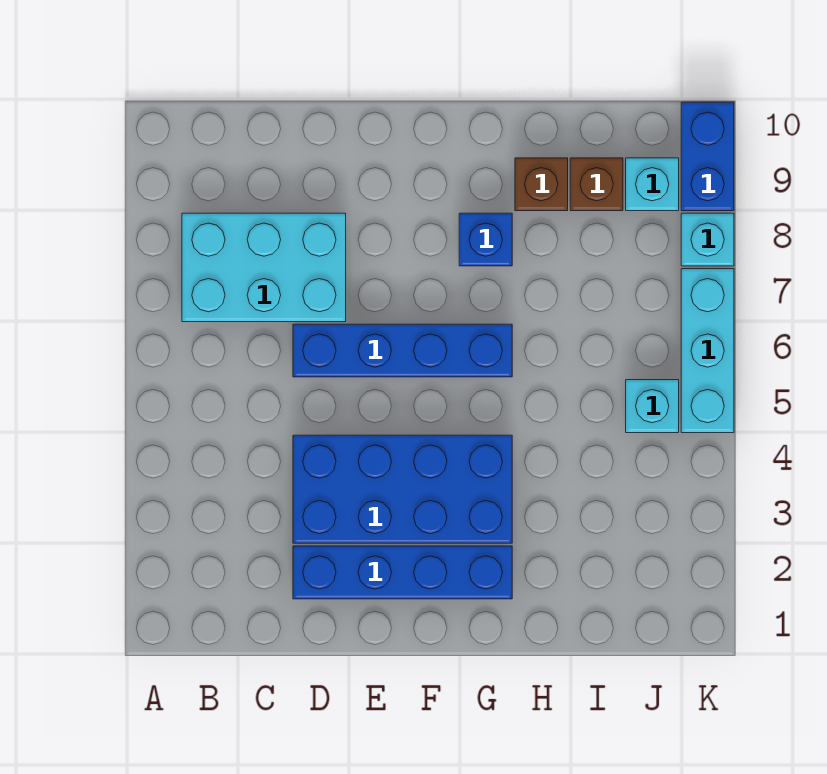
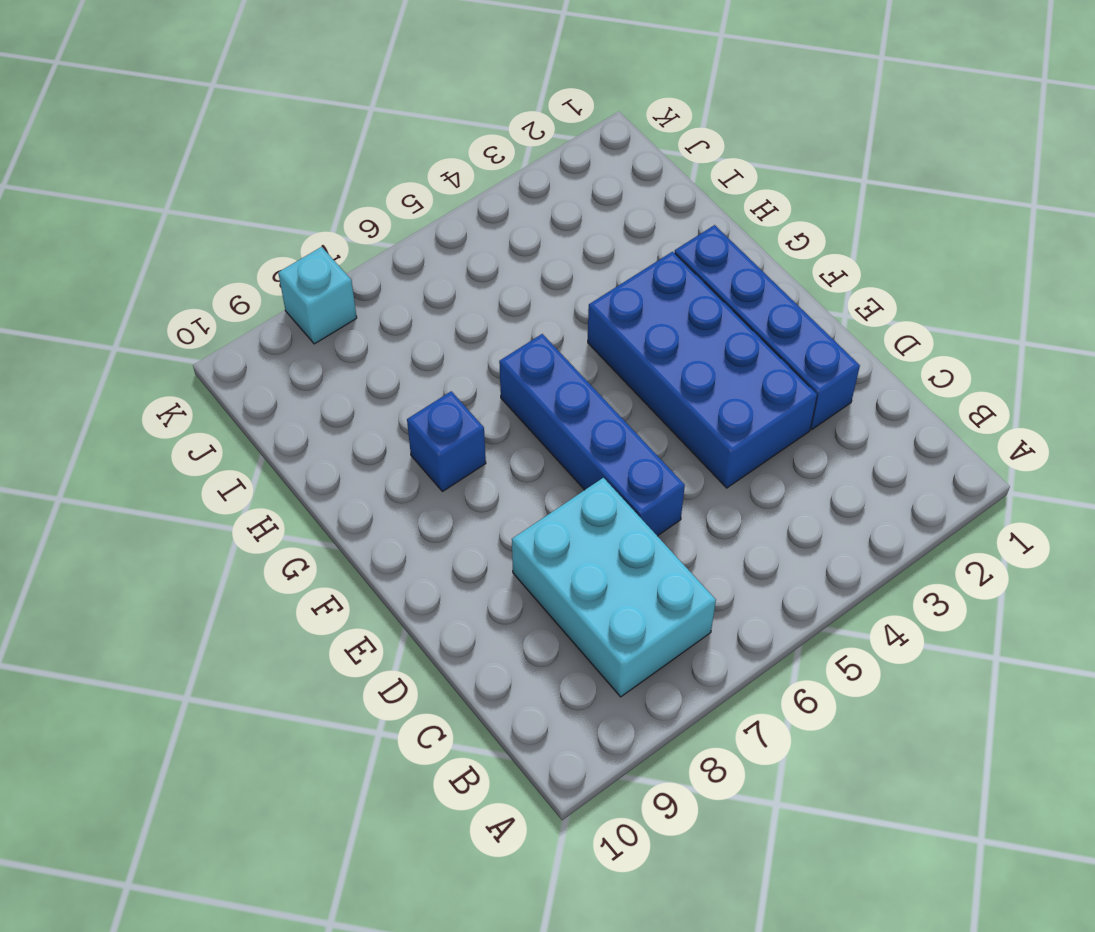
none -> brown brick H9 level 1
none -> brown brick I9 level 1
none -> cyan brick J5 level 1

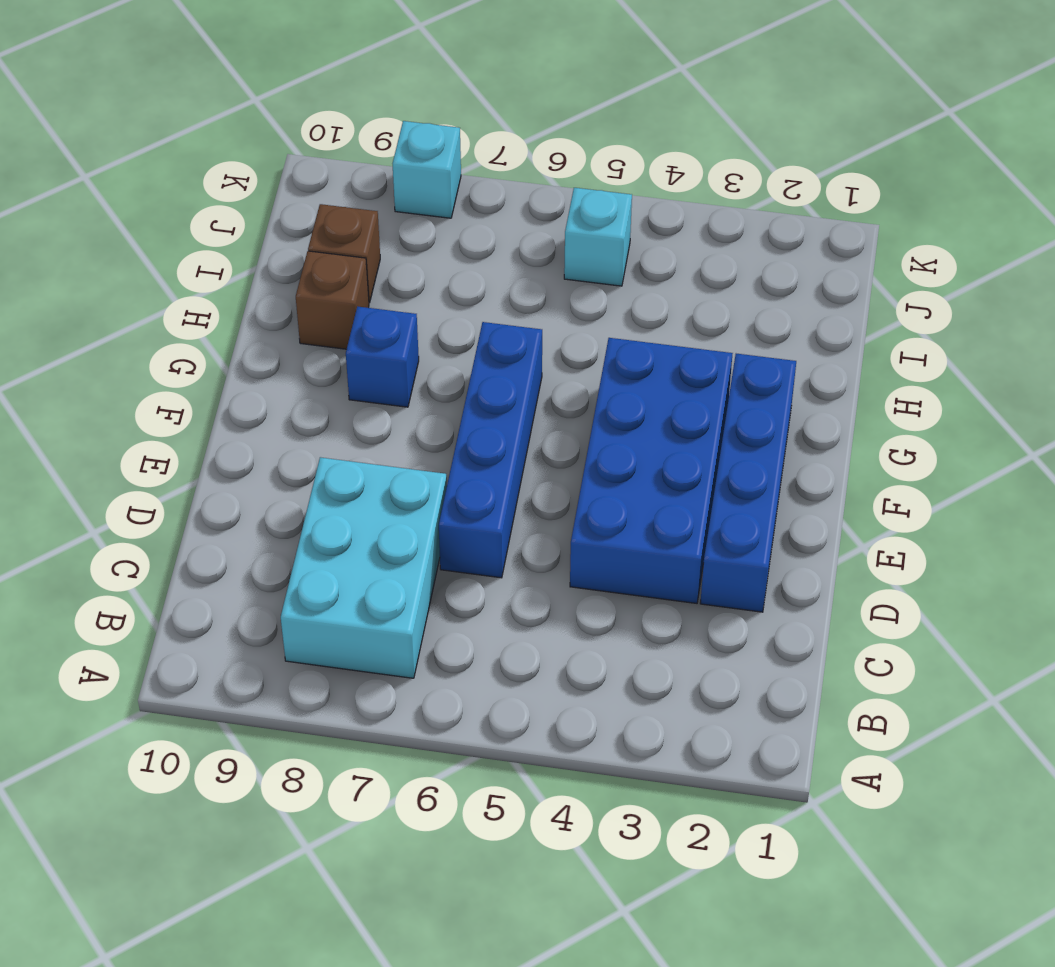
none -> cyan brick J9 level 1
none -> cyan brick K5:K7 level 1
none -> blue brick K9:K10 level 1

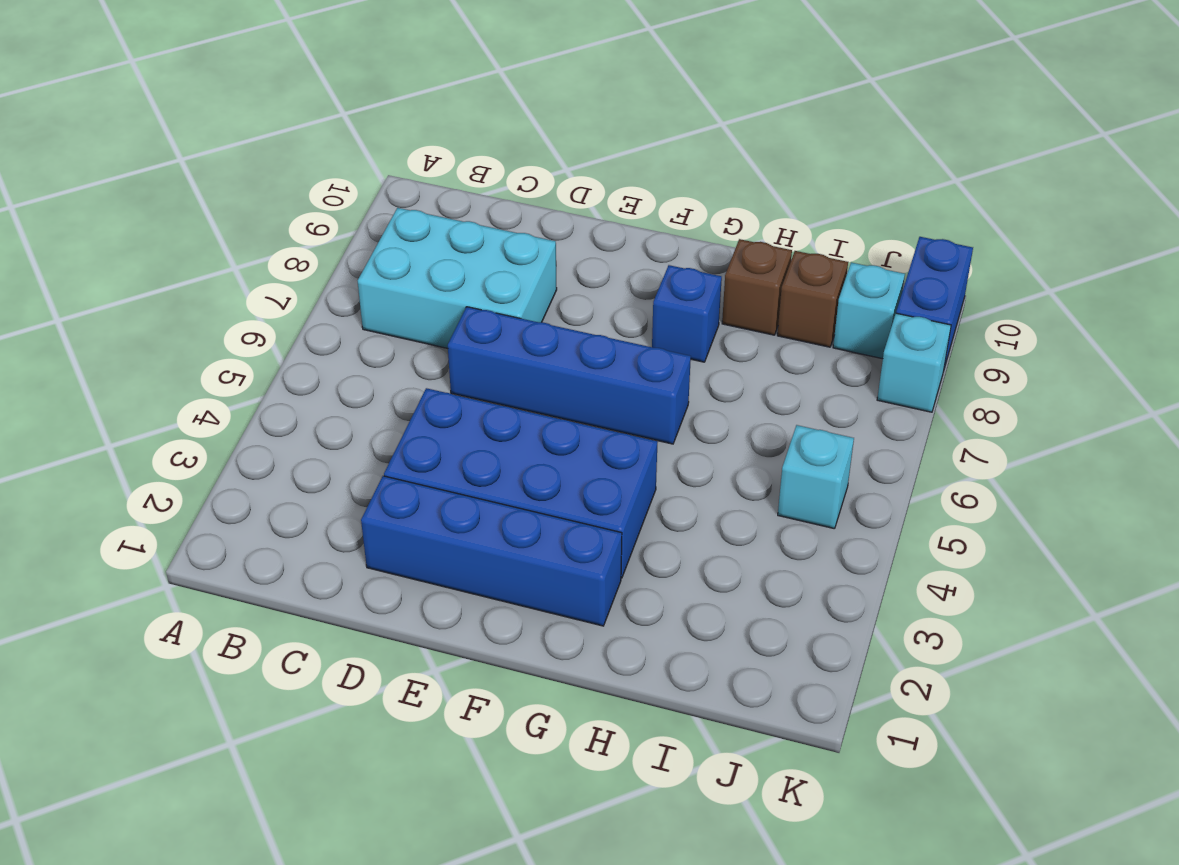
none -> cyan brick K5:K7 level 1

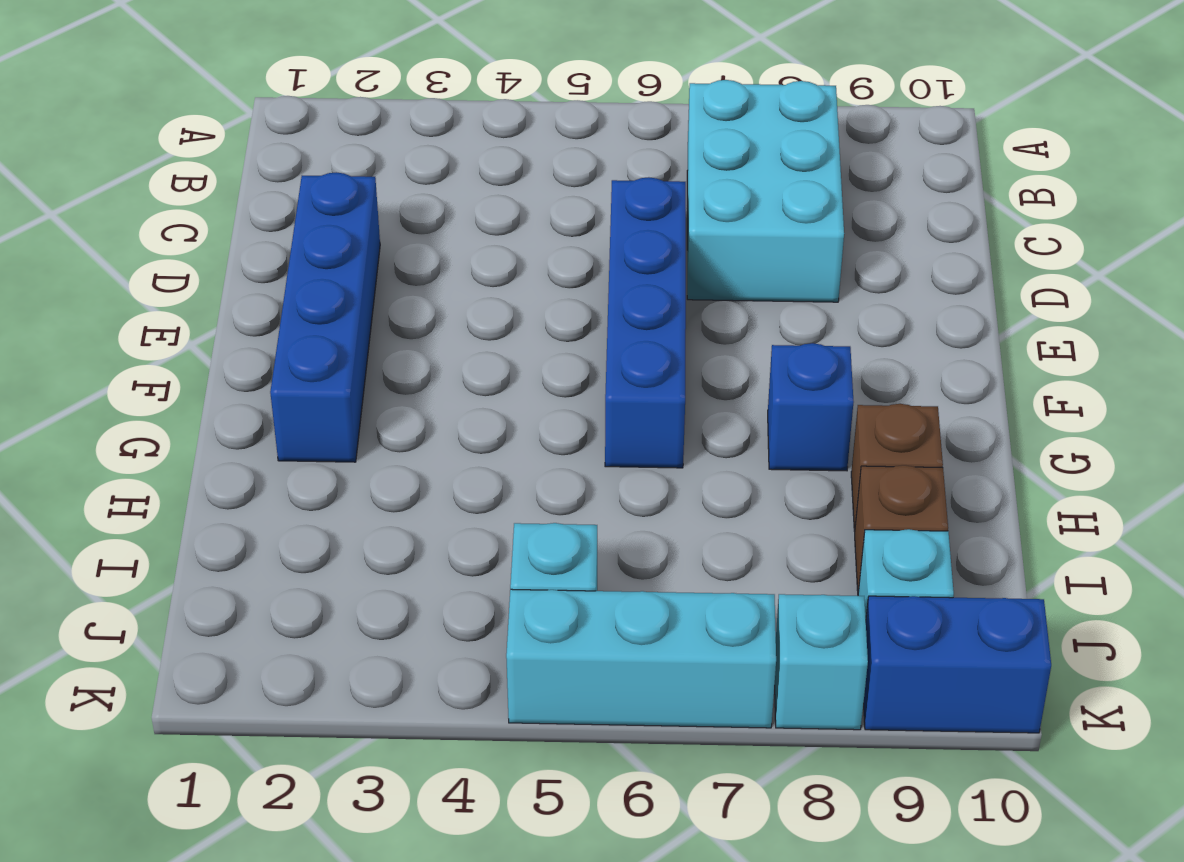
none -> blue brick D3:G4 level 1

